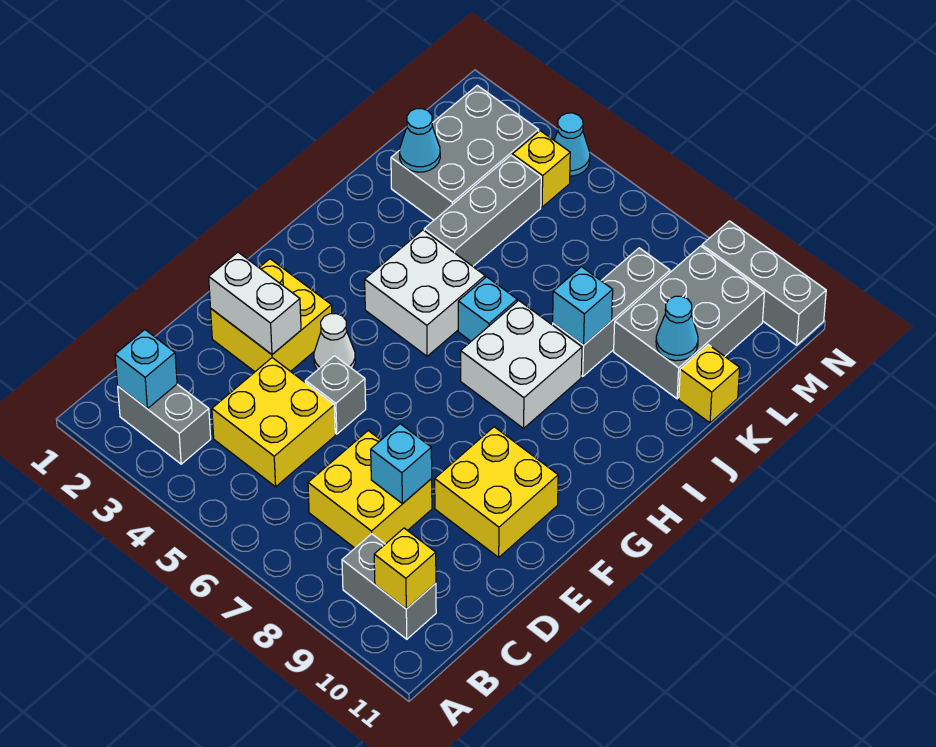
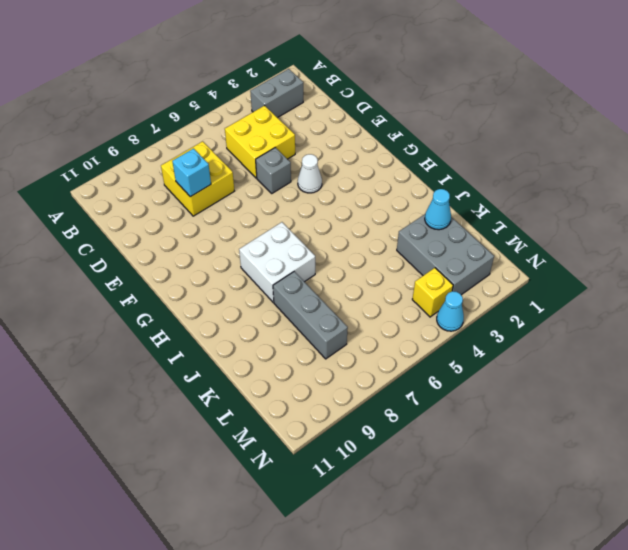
none -> grey brick B9:B10 level 1
none -> yellow brick E2:F3 level 1
none -> yellow brick E9:F10 level 1

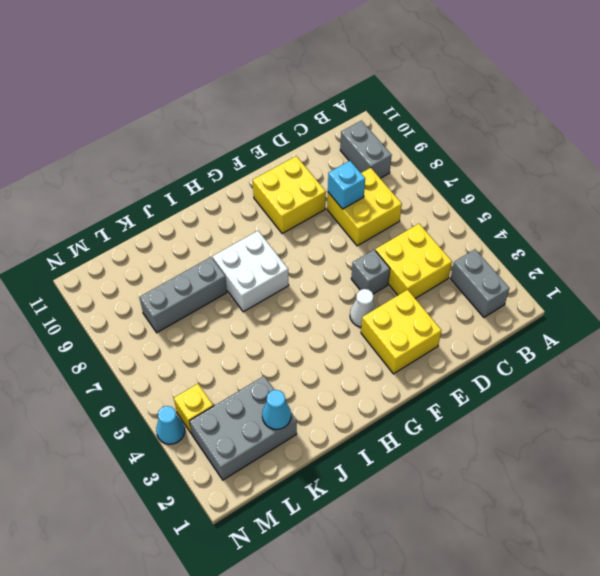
none -> white brick H4:I5 level 1
none -> cyan brick I6 level 1
none -> grey brick J4:L4 level 1

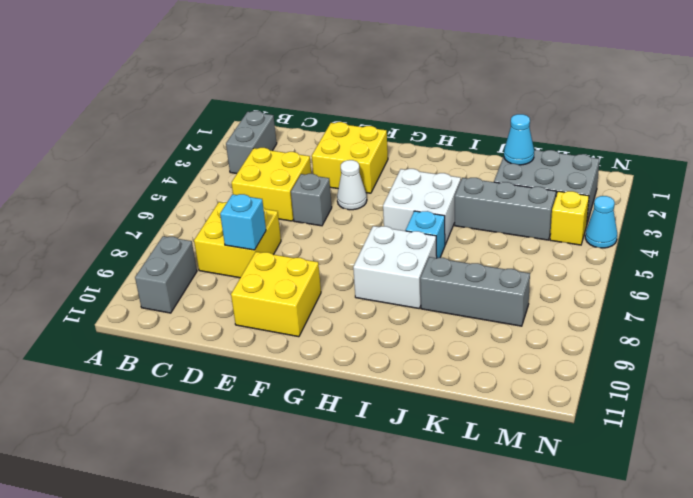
none -> grey brick K9:M10 level 1
none -> yellow brick K11 level 1
none -> grey brick N9:N11 level 1

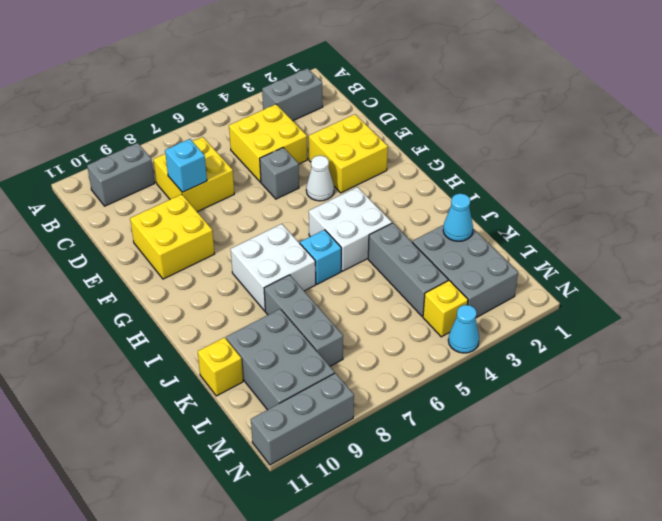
none -> cyan brick B2 level 2
none -> yellow brick B10 level 2
none -> white brick E2:E3 level 2

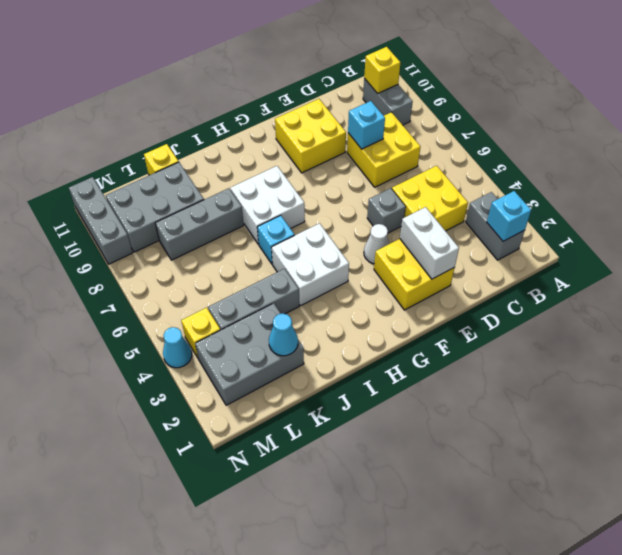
none -> cyan brick J8 level 2
none -> cyan cone K10 level 2

